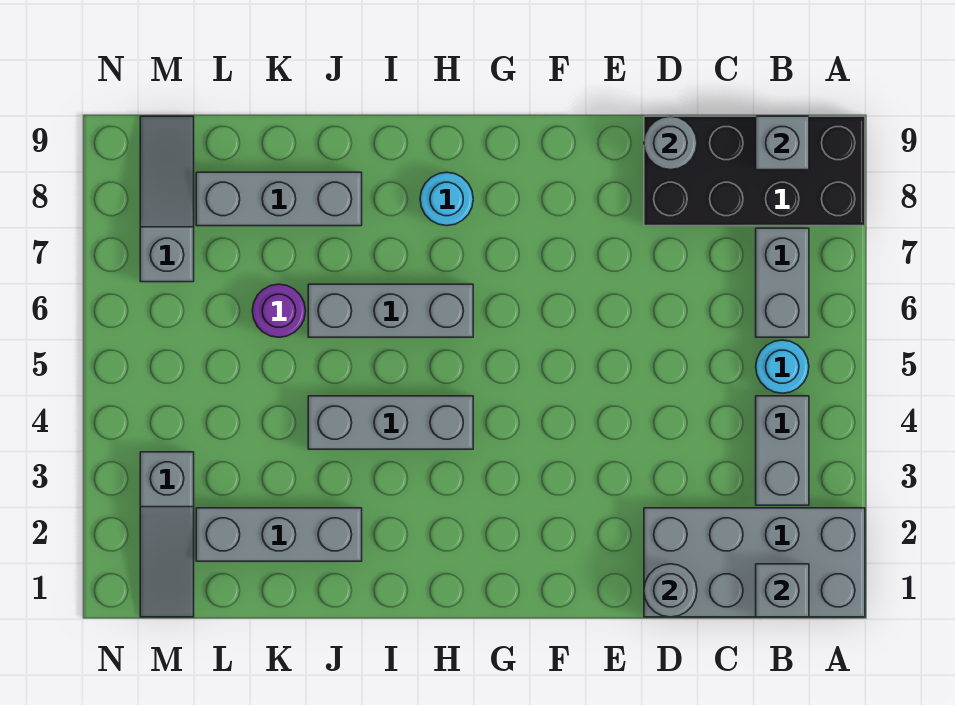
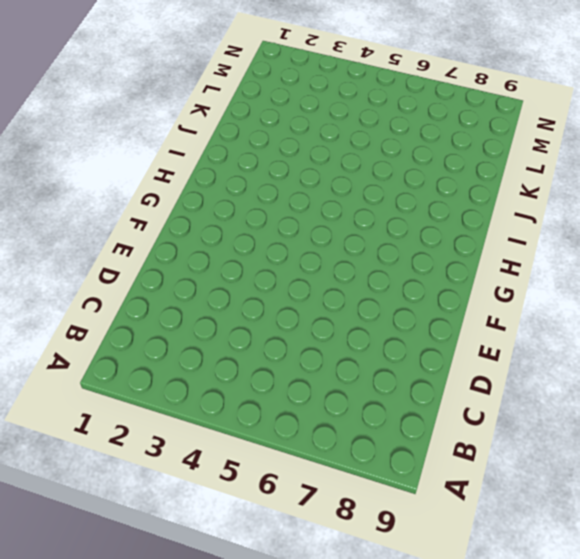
none -> grey brick A1:D2 level 1
none -> black brick A8:D9 level 1
none -> grey brick B3:B4 level 1

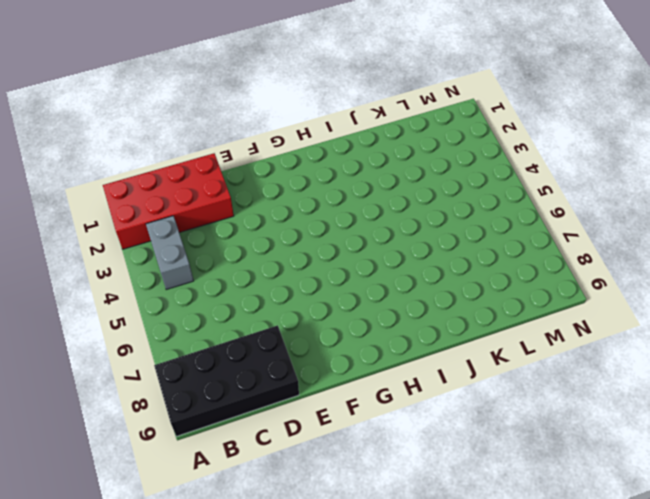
red brick A1:D2 level 1 -> grey brick A1:D2 level 1
none -> cyan round brick B5 level 1
none -> grey brick B6:B7 level 1
none -> grey brick H4:J4 level 1

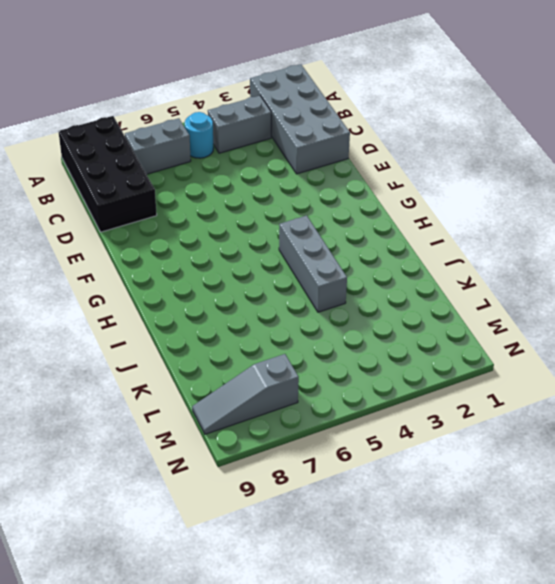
none -> grey brick H6:J6 level 1
none -> cyan round brick H8 level 1
none -> grey brick J2:L2 level 1

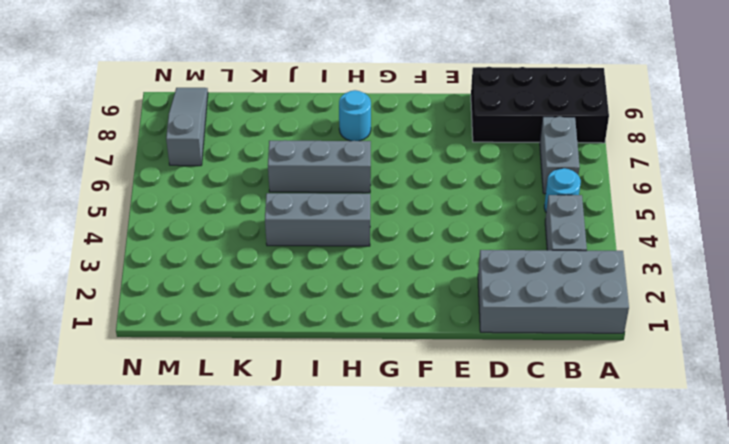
none -> grey brick J2:L2 level 1
none -> grey brick J8:L8 level 1
none -> purple round brick K6 level 1

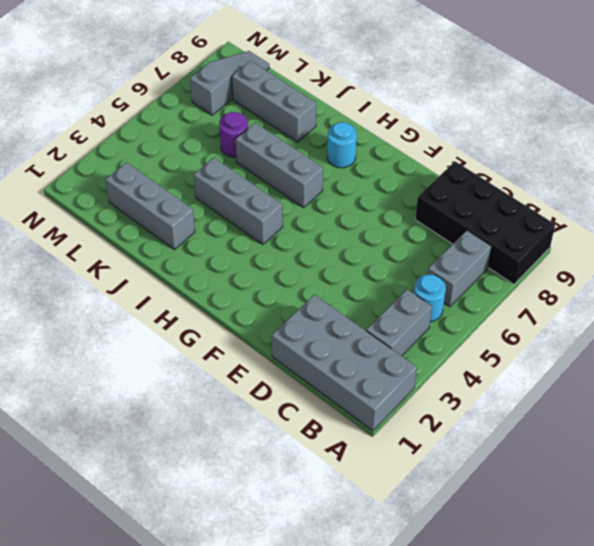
none -> grey slope M1:M3 level 1 top 3
none -> grey brick B1 level 2
none -> grey brick B9 level 2

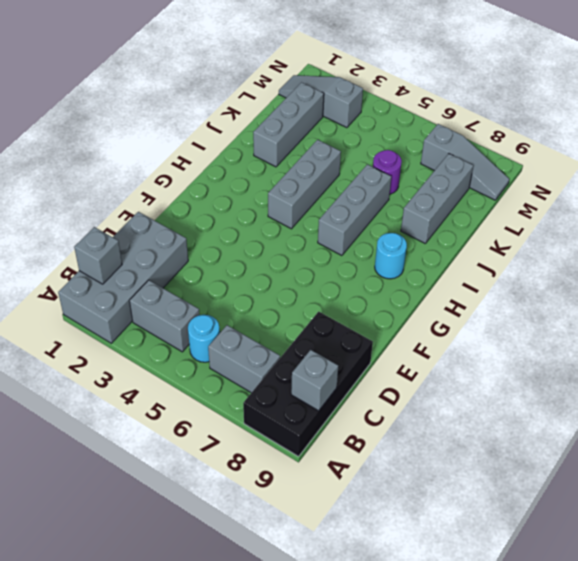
none -> grey round brick D1 level 2
none -> grey round brick D9 level 2

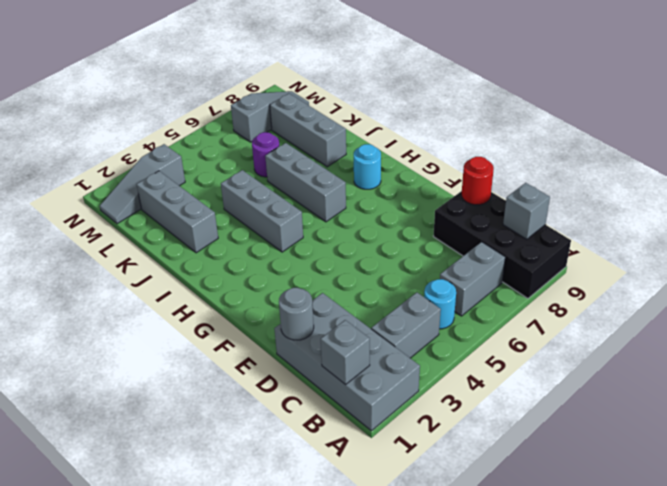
red round brick D9 level 2 -> grey round brick D9 level 2

